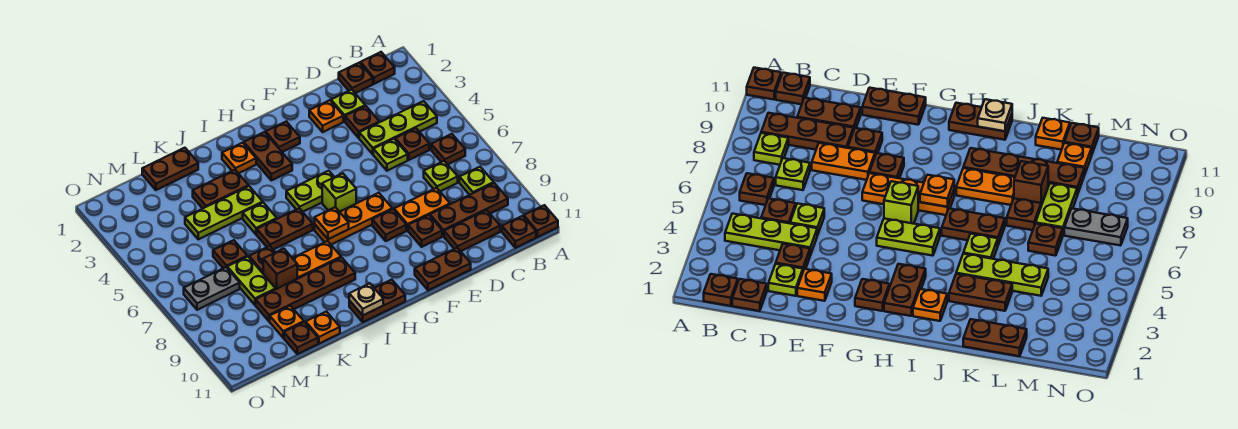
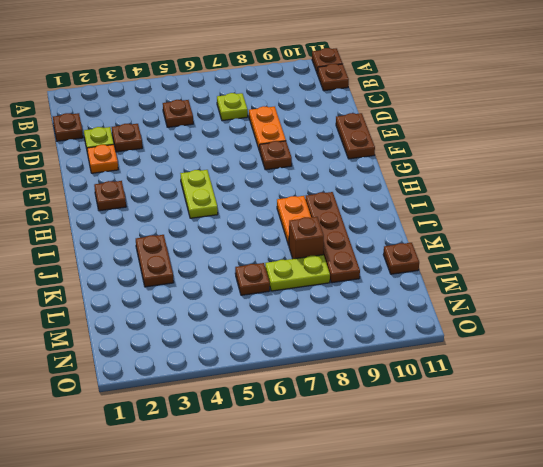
none -> brown plate B1 level 1
none -> lime plate B4:D4 level 1
none -> brown plate B6 level 1
none -> lime plate B8 level 1

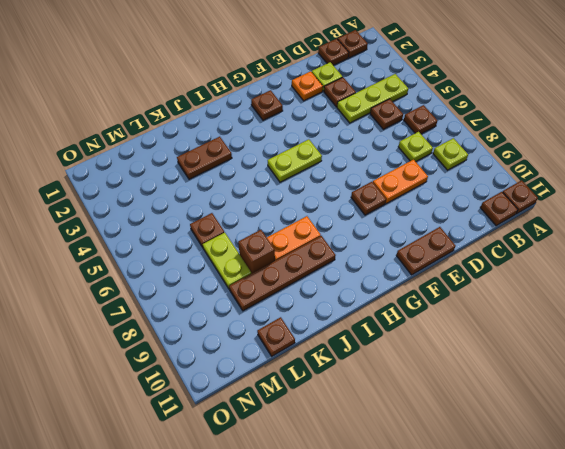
none -> brown plate B9:D9 level 1
none -> brown plate C10:D10 level 1
none -> lime plate D5 level 1
none -> brown plate E9 level 1

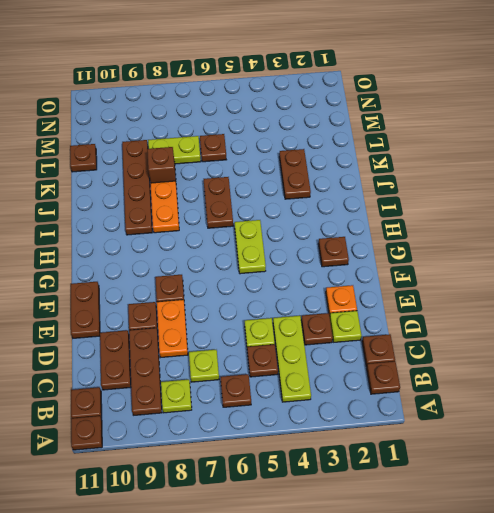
none -> orange plate F7:H7 level 1
none -> lime brick G6 level 1
none -> brown plate H2:H3 level 1
none -> brown plate H11:I11 level 1

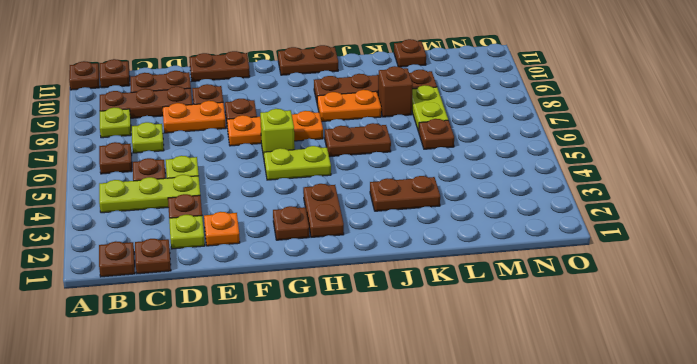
none -> orange plate I2 level 1
none -> lime plate J4:L4 level 1
none -> lime plate J5 level 1
none -> brown plate K1:L1 level 1

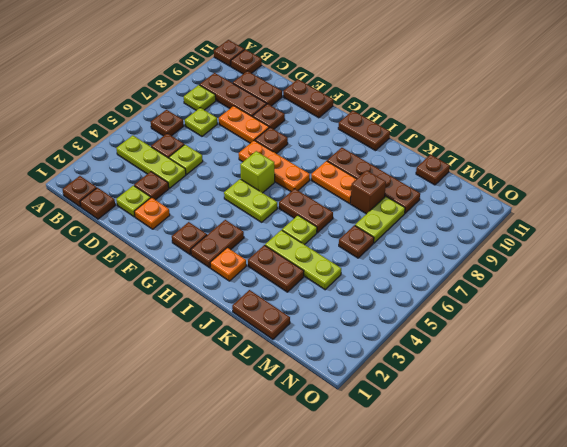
none -> brown plate K7 level 1
none -> orange plate K11 level 1
none -> orange plate L10 level 1
none -> grey plate M7:N7 level 1

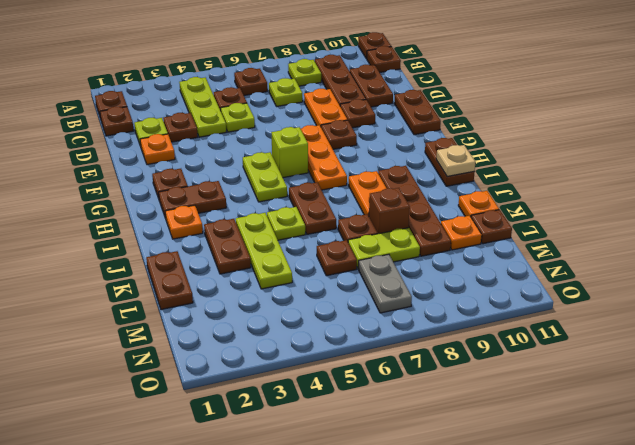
none -> orange plate H7 level 2

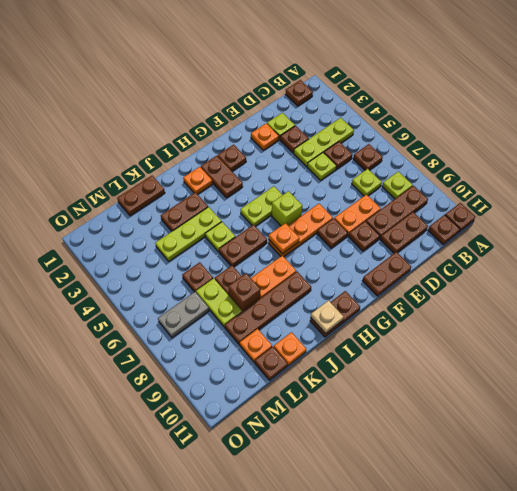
none -> brown plate C1 level 1

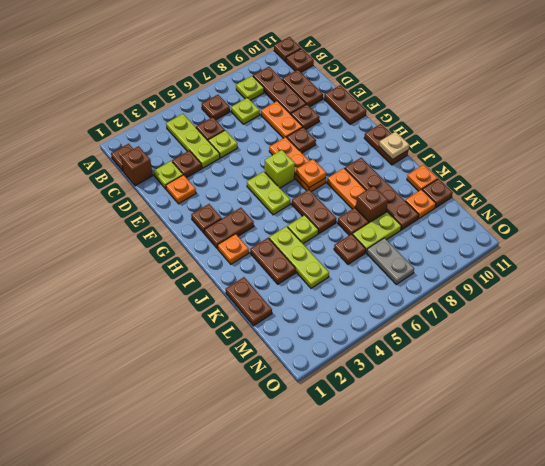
brown brick C1 level 1 -> brown plate C1 level 1

